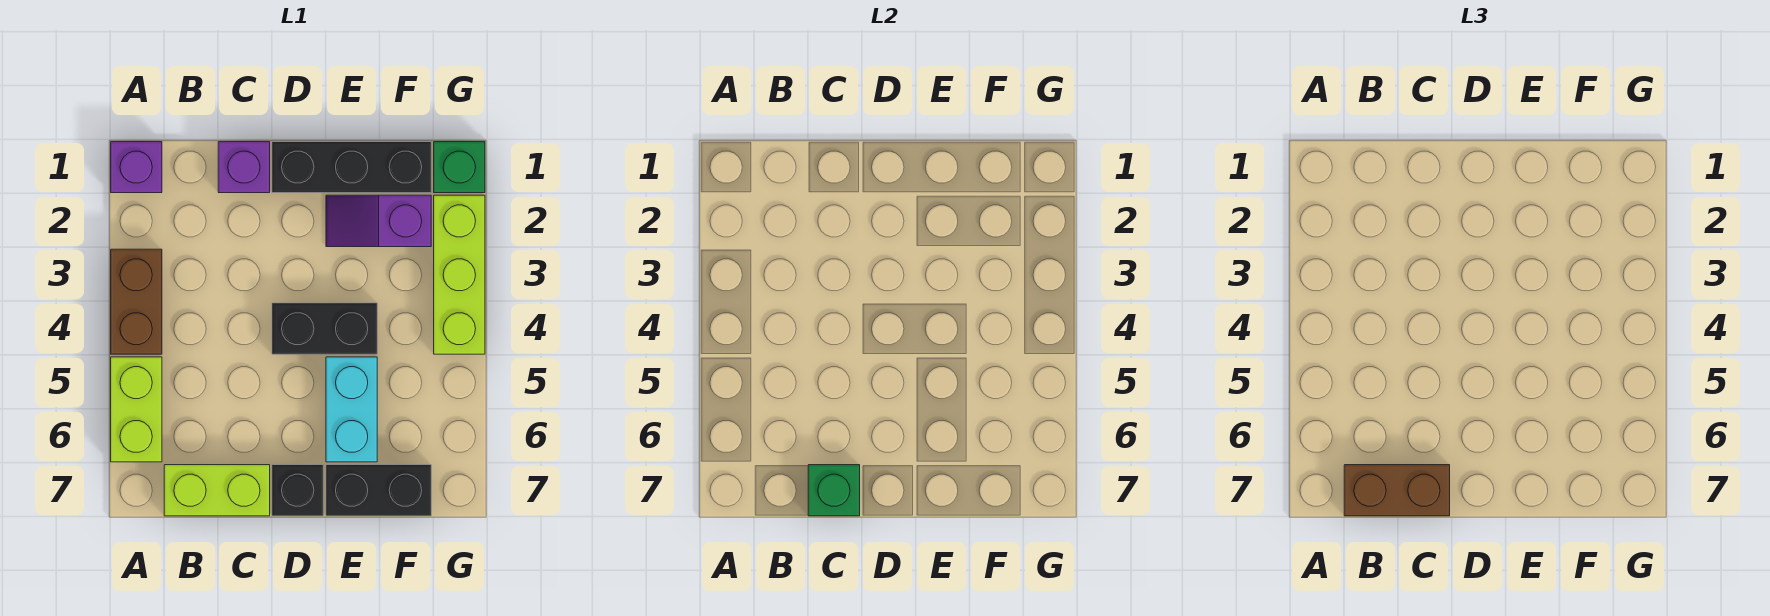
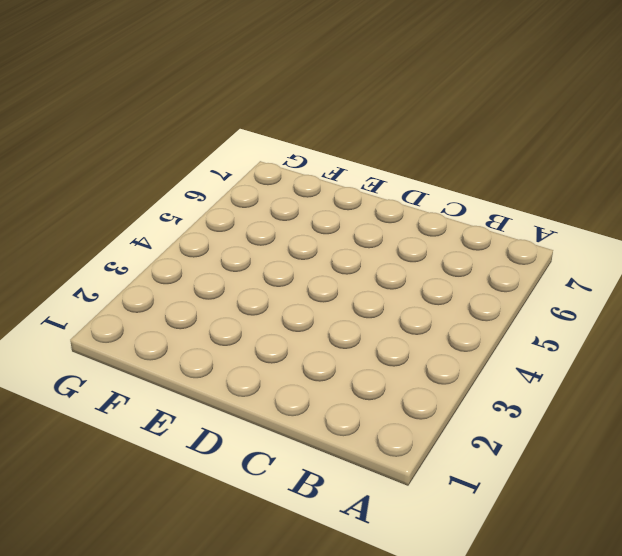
none -> purple brick A1 level 1
none -> brown brick A3:A4 level 1
none -> lime brick A5:A6 level 1

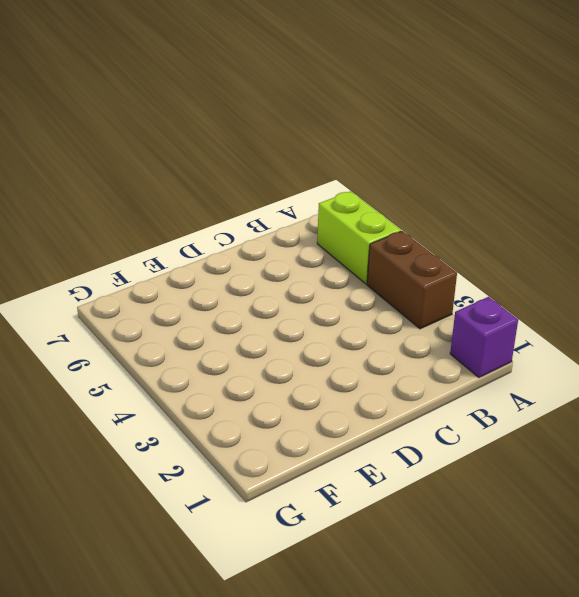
none -> lime brick B7:C7 level 1
none -> purple brick C1 level 1
none -> black brick D1:F1 level 1

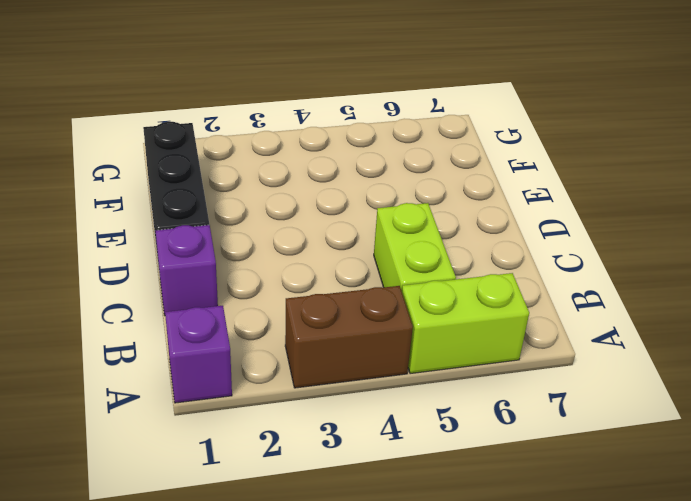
lime brick B5:C5 level 1 -> lime brick B7:C7 level 1
none -> black brick D4:E4 level 1
none -> black brick D7 level 1
none -> purple slope E2:F2 level 1 top F

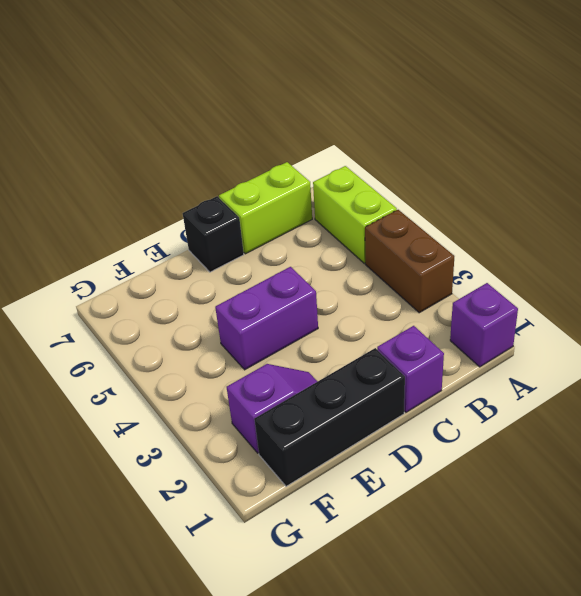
purple brick D4:E4 level 1 -> black brick D4:E4 level 1
none -> cyan brick E5:E6 level 1
none -> black brick E7:F7 level 1
none -> green brick G1 level 1

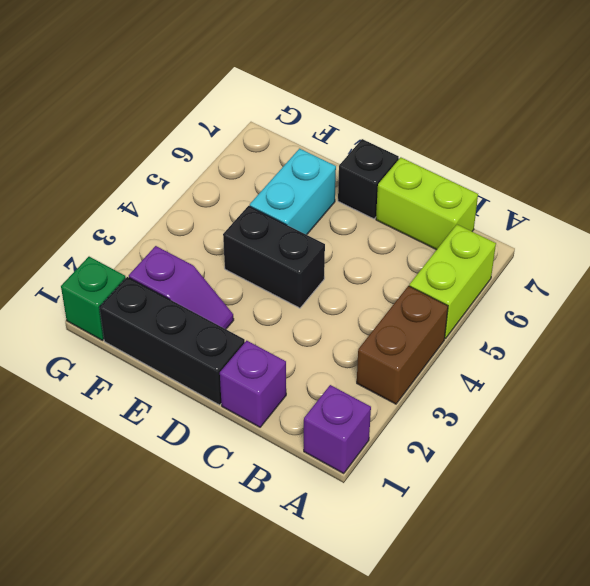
none -> black brick E7:F7 level 1
none -> lime brick G2:G4 level 1
none -> green brick C7 level 2

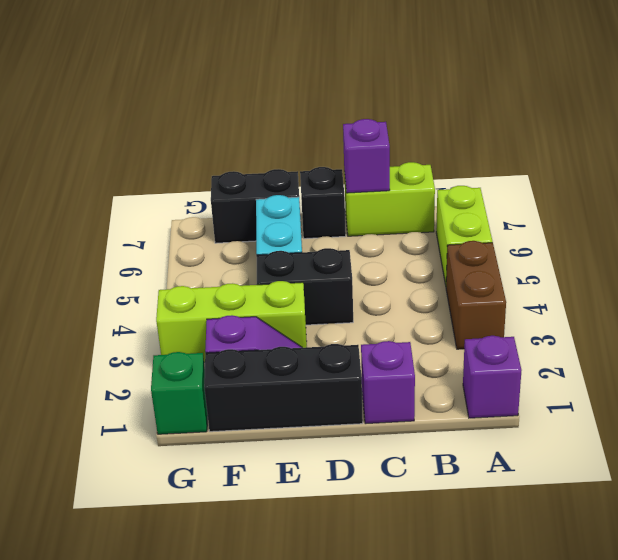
purple brick C7 level 2 -> green brick C7 level 2
lime brick E3:G3 level 1 -> lime brick G2:G4 level 1
none -> brown brick B7:C7 level 3

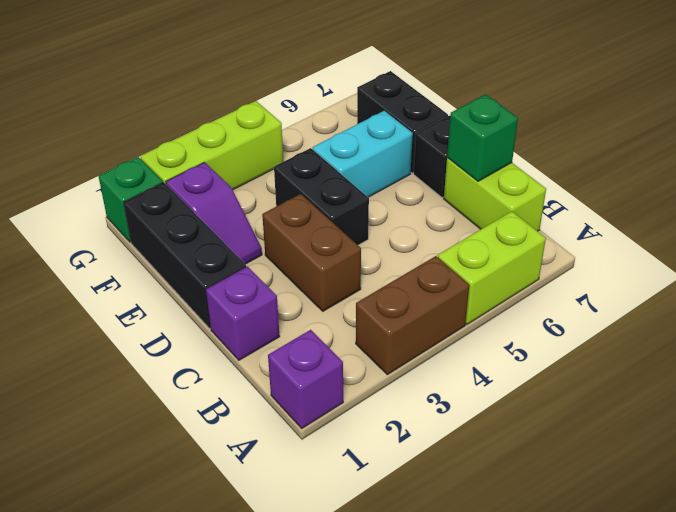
brown brick C3:D3 level 1 -> brown brick B7:C7 level 3

